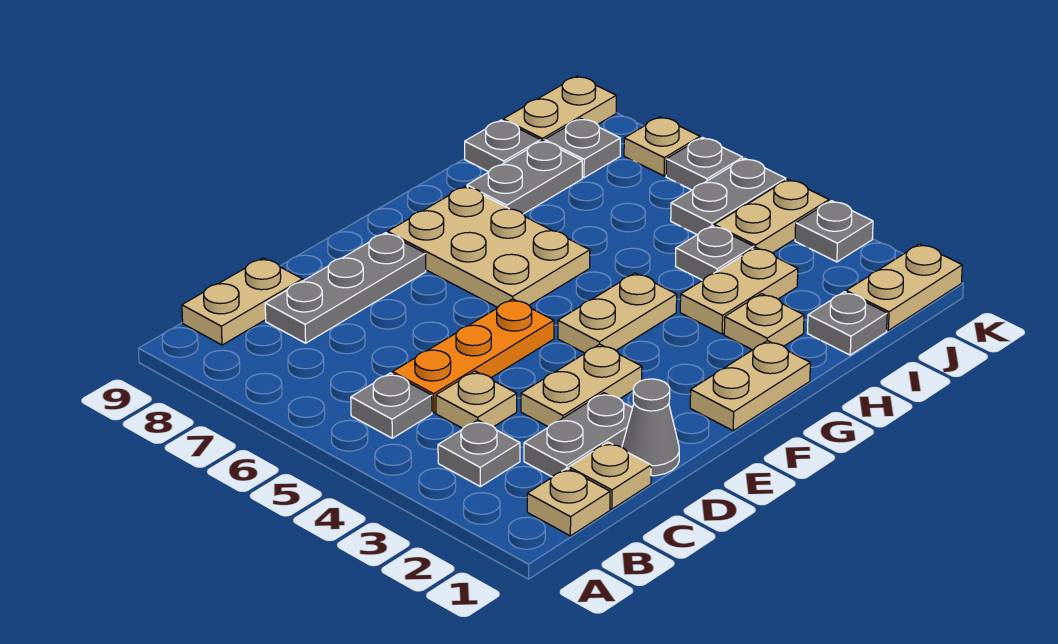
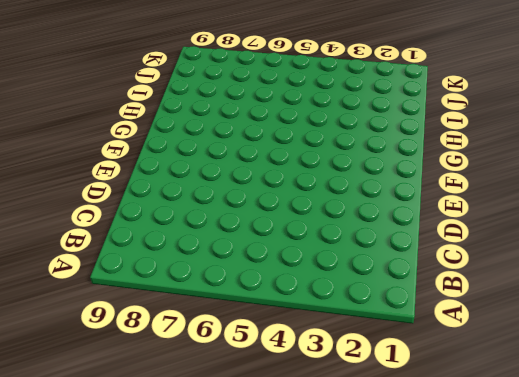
none -> tan plate B1 level 1
none -> grey plate B3 level 1
none -> grey plate B5 level 1

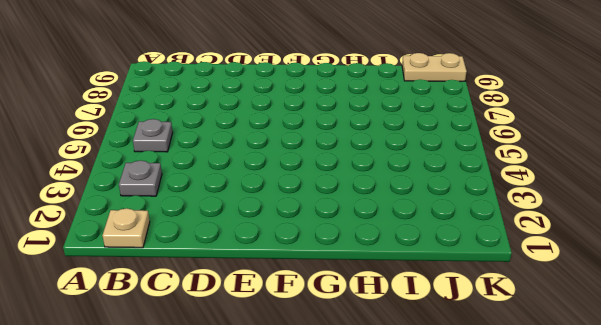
none -> tan plate B9:C9 level 1
none -> tan plate C1 level 1
none -> grey plate C2:D2 level 1

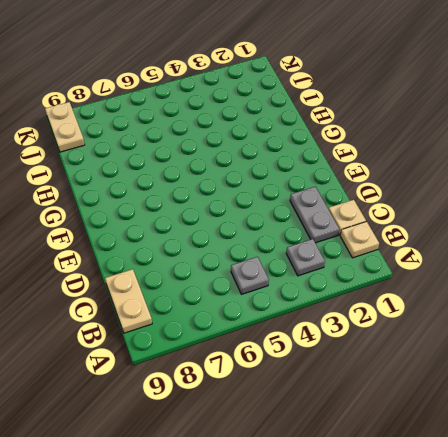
none -> tan plate C4 level 1
none -> orange plate C5:E5 level 1
none -> grey plate C8:E8 level 1

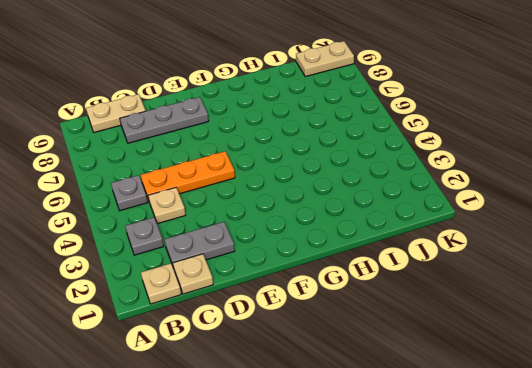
none -> grey cone D1 level 1
none -> tan plate D3:E3 level 1
none -> tan plate F1:G1 level 1

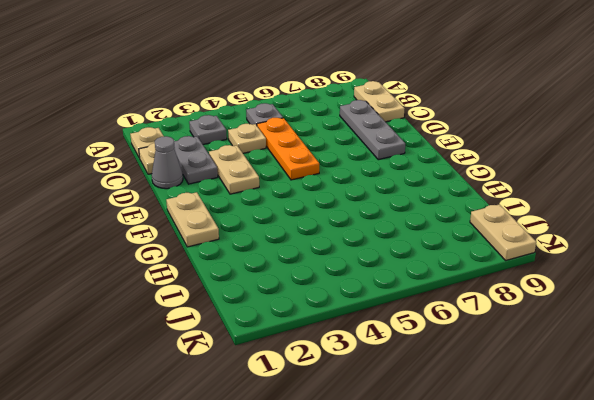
none -> tan plate F4:G4 level 1
none -> tan plate F6:G8 level 1
none -> tan plate H2 level 1

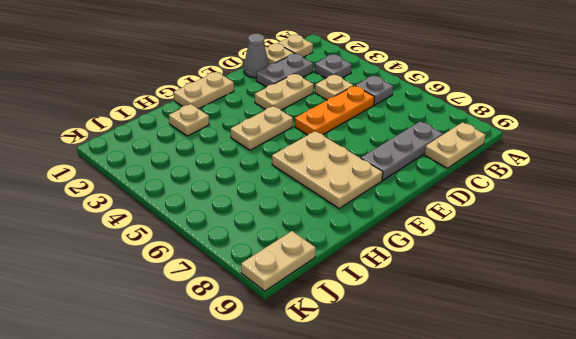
none -> tan plate H3:I3 level 1
none -> grey plate H8:I8 level 1
none -> grey plate I1 level 1

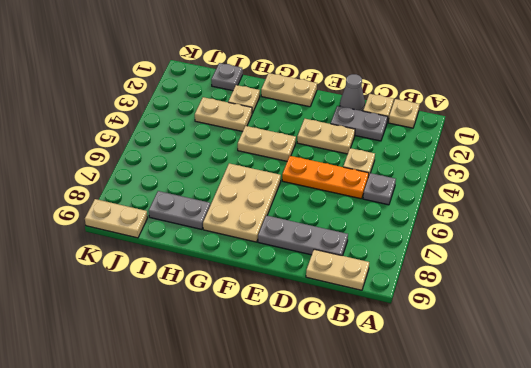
none -> grey plate B3 level 1
none -> grey plate I4 level 1
none -> grey plate I9 level 1

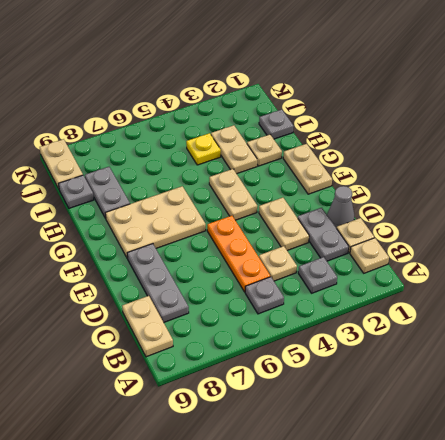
yellow plate I4 level 1 -> grey plate I4 level 1
none -> tan plate J1:K1 level 1
none -> tan plate J4:K4 level 1
none -> grey plate J5:K5 level 1

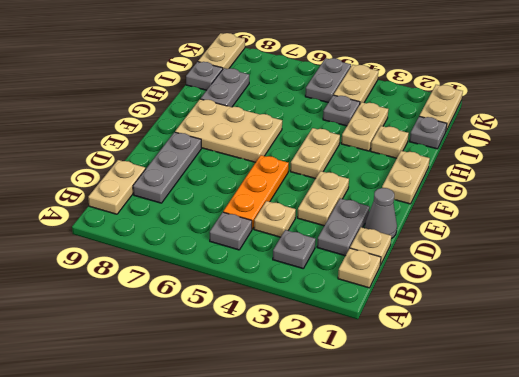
none -> grey plate J8 level 1
none -> grey plate K3 level 1
none -> grey plate K6 level 1

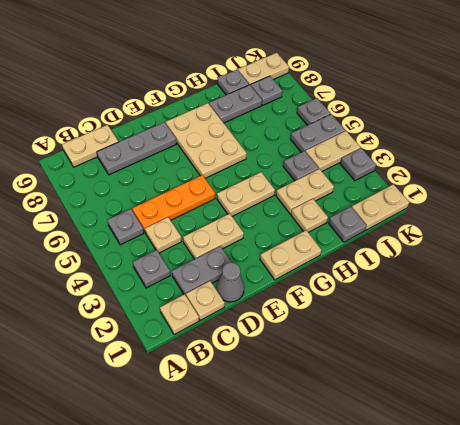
none -> tan plate K7 level 1

